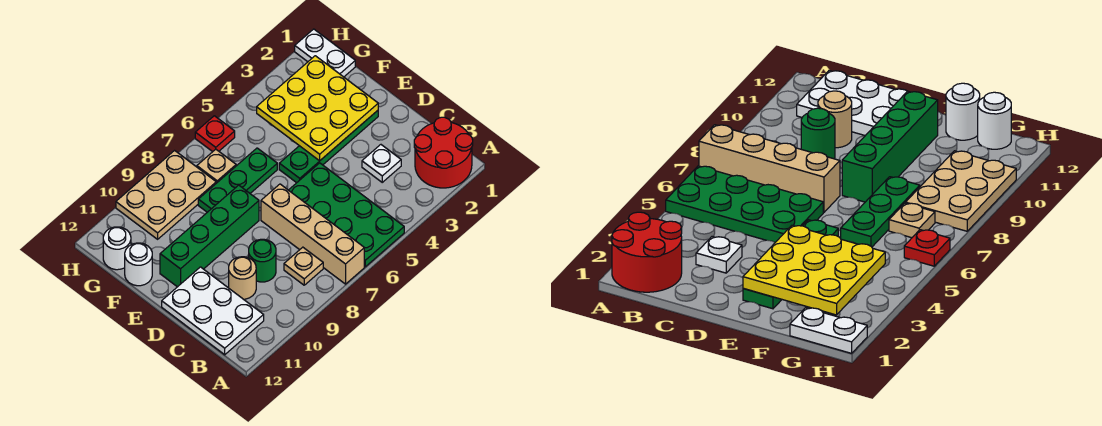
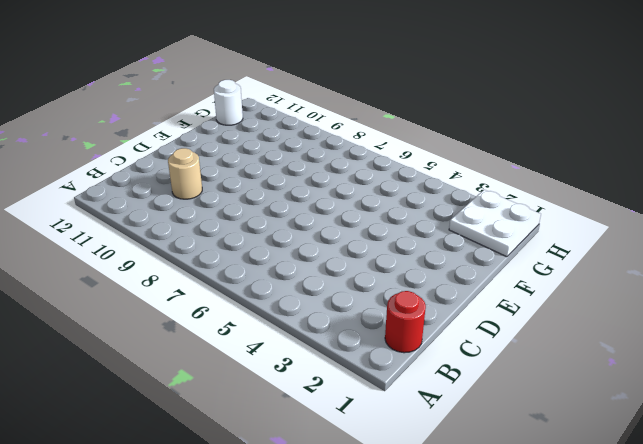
red round brick B1 level 1 -> red round brick A1:B2 level 1
white plate G1:H2 level 1 -> white plate G1:H1 level 1
none -> green plate A5:D6 level 1
none -> tan brick A7:D7 level 1
none -> tan plate B8 level 1

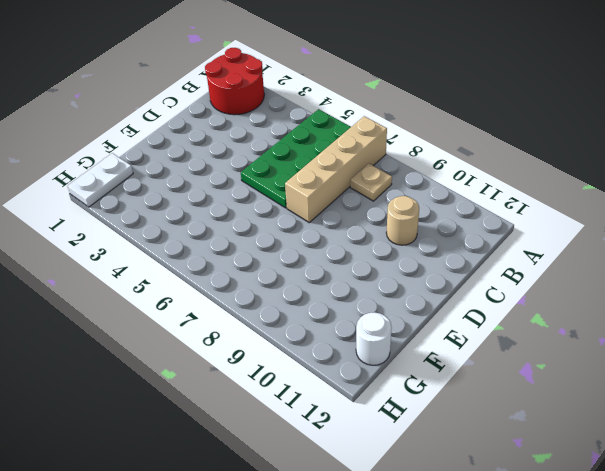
none -> white plate B11:D12 level 1
none -> white plate C3 level 1
none -> green round brick C9 level 1

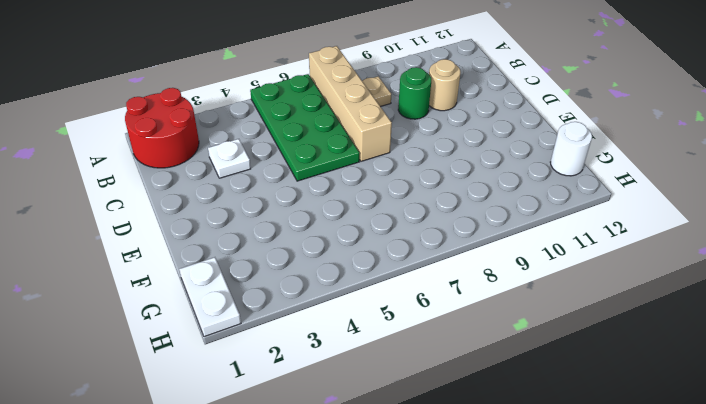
none -> white plate B11:D12 level 1
none -> green plate E2:E5 level 1
none -> green brick E8:E11 level 1

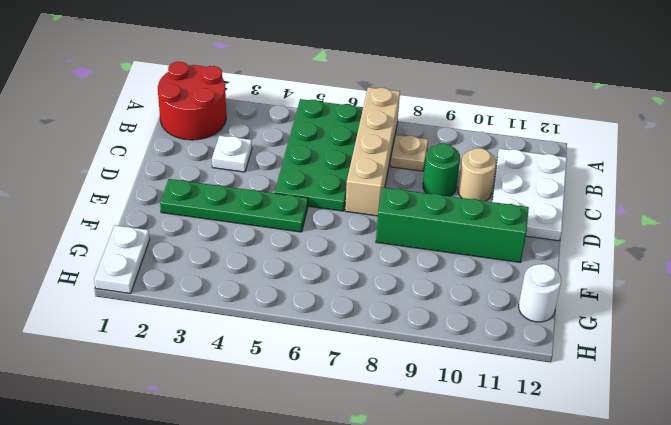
none -> green plate F6:F8 level 1
none -> white round brick F12 level 1
none -> tan plate G7 level 1

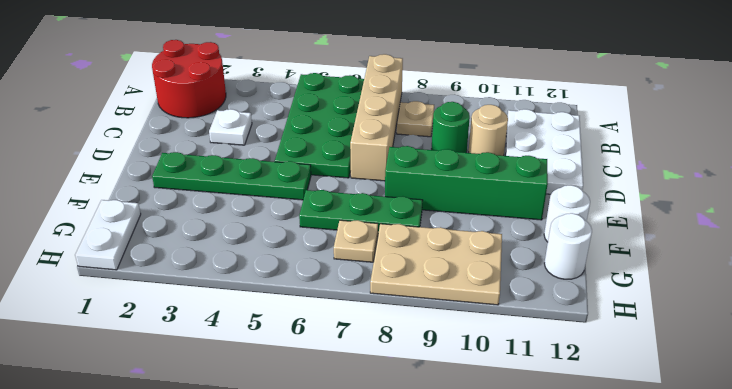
none -> red plate H6 level 1
none -> yellow plate E2:G4 level 2

